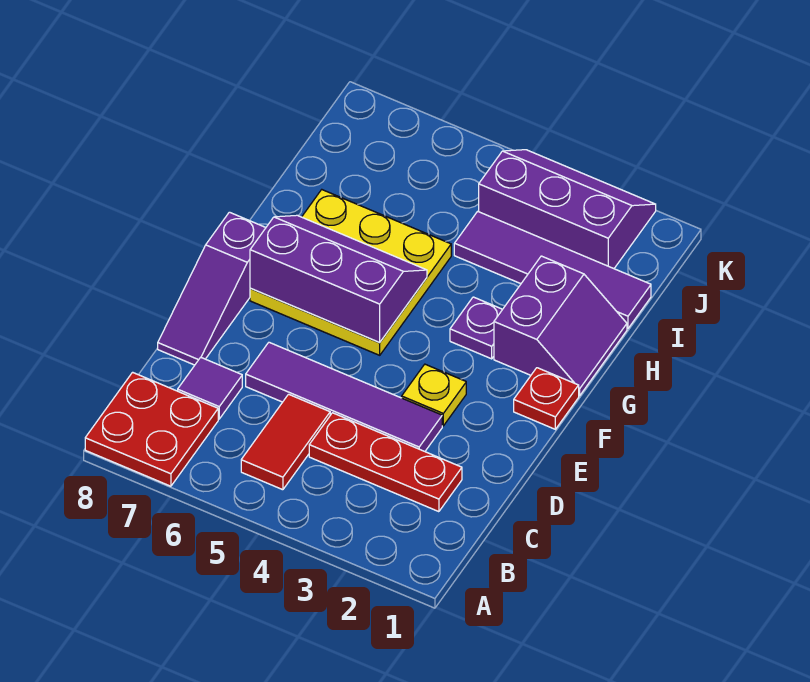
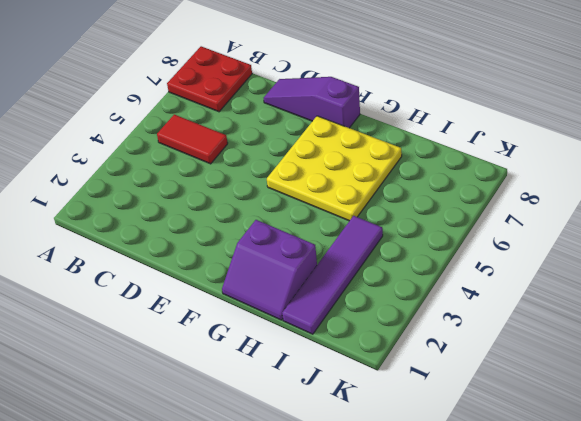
none -> red plate C2:C4 level 1
none -> purple tile C7 level 1
none -> purple tile D3:D6 level 1

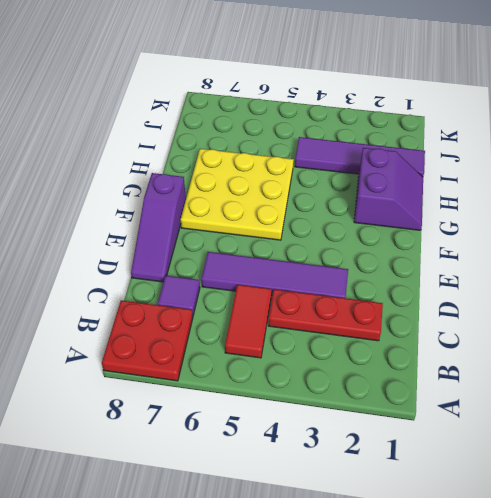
none -> yellow plate E3 level 1
none -> red plate F1 level 1
none -> purple plate G3 level 1

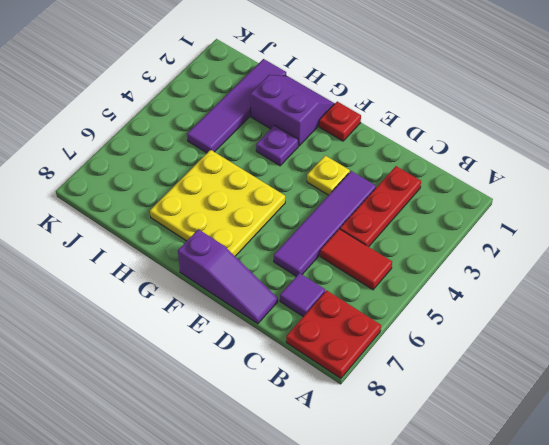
none -> purple slope J2:K4 level 1 top J
none -> purple slope F5:G7 level 2 top F

